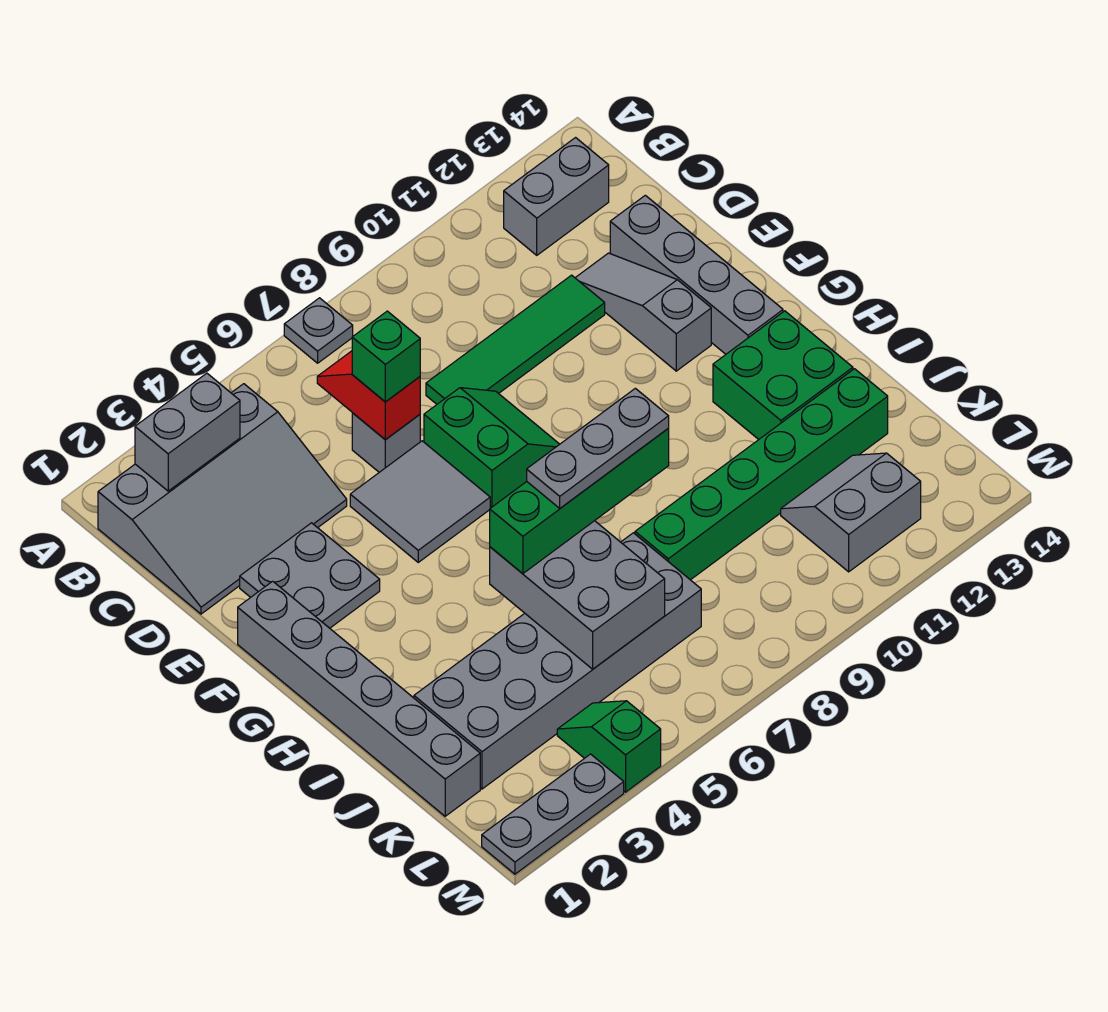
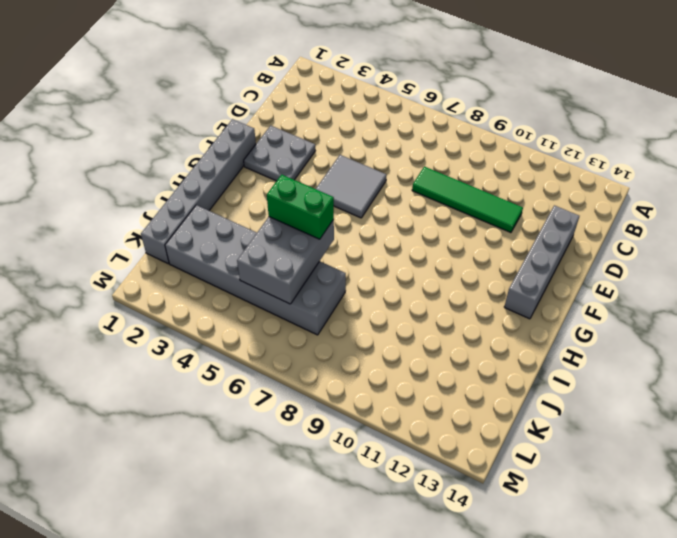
green brick I5:I6 level 3 -> green brick I5:I8 level 3
none -> grey plate A7 level 1
none -> grey slope B1:D4 level 1 top B
none -> grey brick B12:B13 level 1

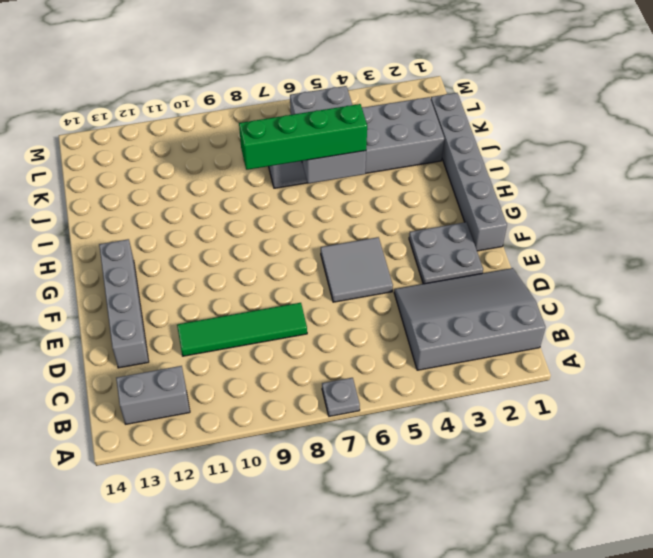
none -> grey brick D6 level 1
none -> grey slope D12:F12 level 1 top F
none -> green slope E7:F8 level 1 top 7

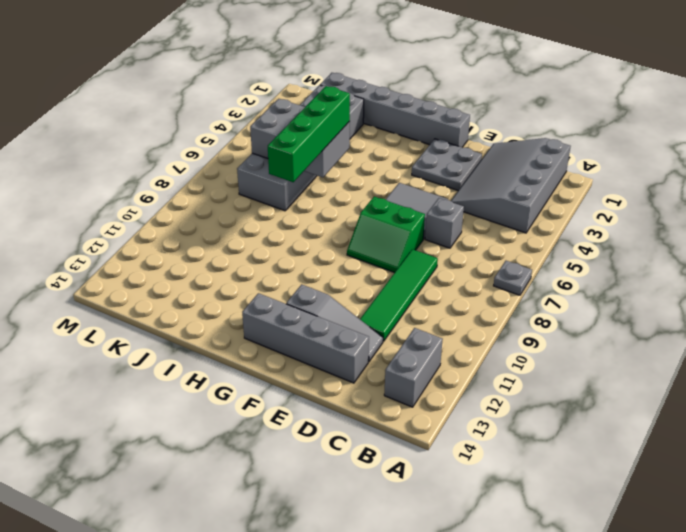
none -> green brick H12:I13 level 1
none -> green brick J8:J13 level 1
none -> grey slope K11:L12 level 1 top L

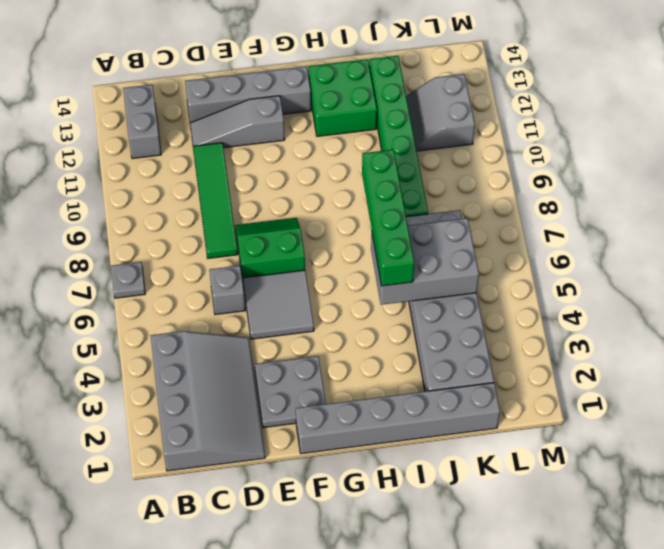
none -> green slope L4:M4 level 1 top M
none -> grey plate M1:M3 level 1
none -> grey brick B2:B3 level 2

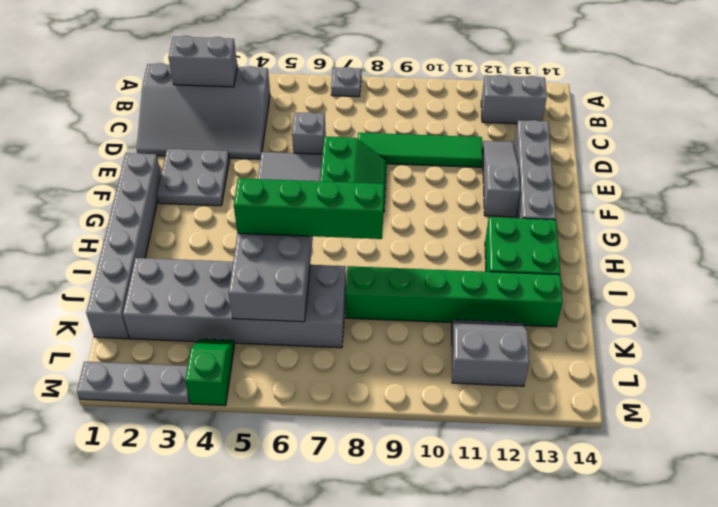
none -> red slope C6:D6 level 2 top D
none -> green brick D6 level 3
none -> grey plate I6:I8 level 4

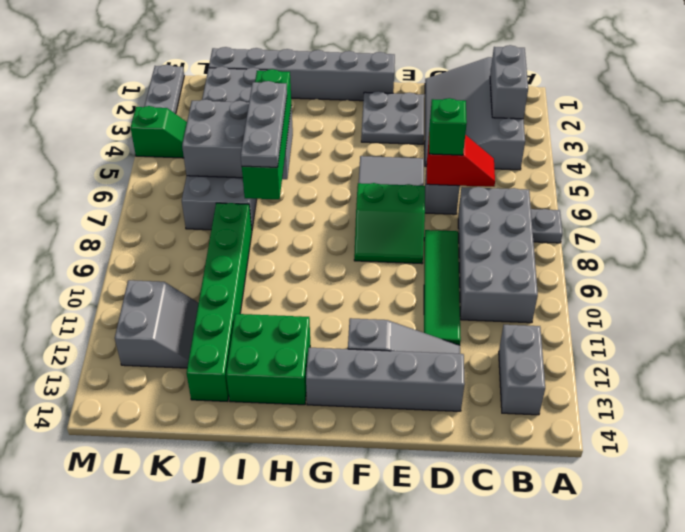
grey brick B7:C10 level 1 -> none

